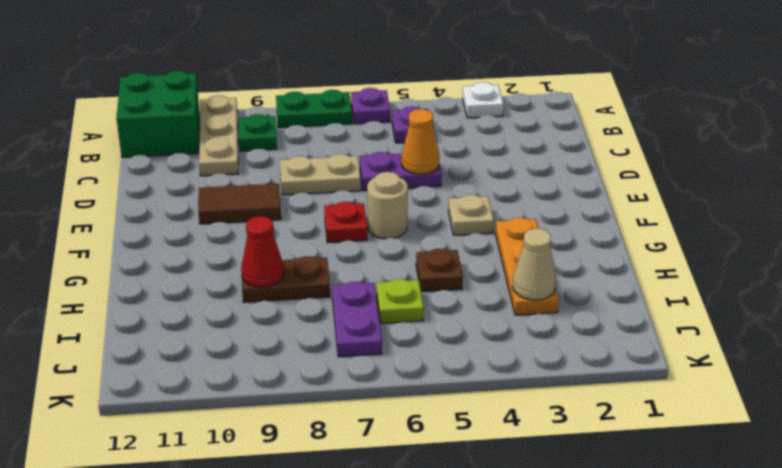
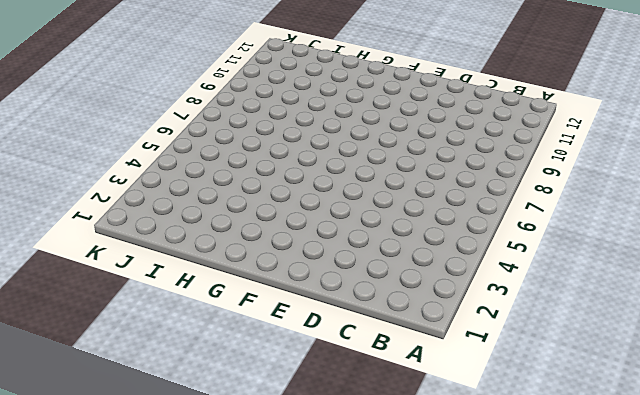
none -> white plate A3 level 1
none -> purple plate A6 level 1
none -> green plate A7:A8 level 1

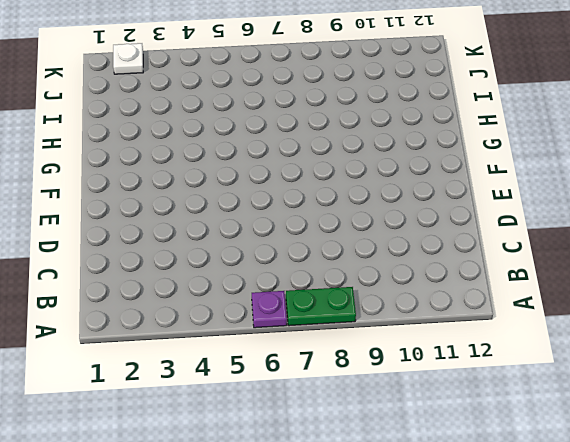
white plate K2 level 1 -> white plate A3 level 1
none -> tan plate A10:C10 level 1
none -> green brick A11:B12 level 1
none -> purple plate B5 level 1

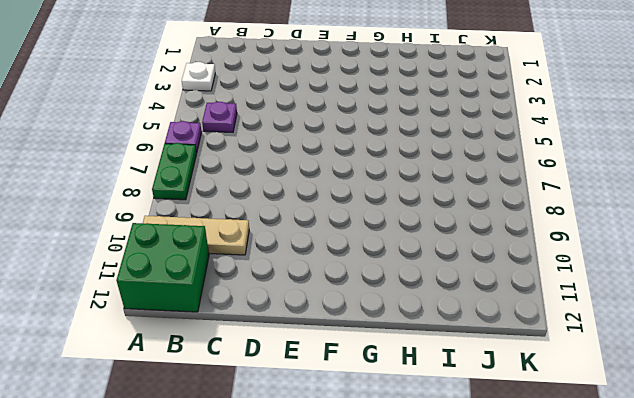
none -> green plate B9 level 1
none -> purple plate D5:D6 level 1
none -> tan plate D7:D8 level 1

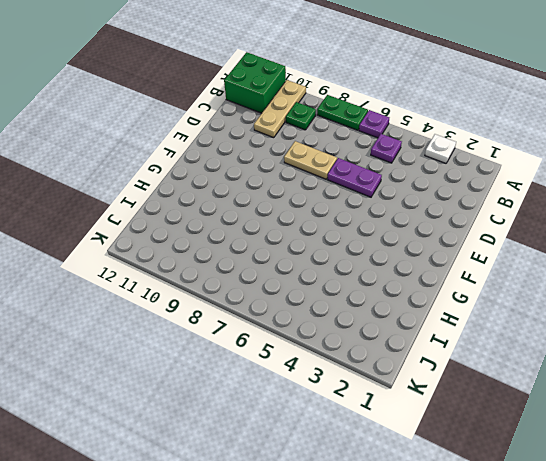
none -> brown tile E9:E10 level 1
none -> tan plate F4 level 1
none -> tan round brick F6 level 1

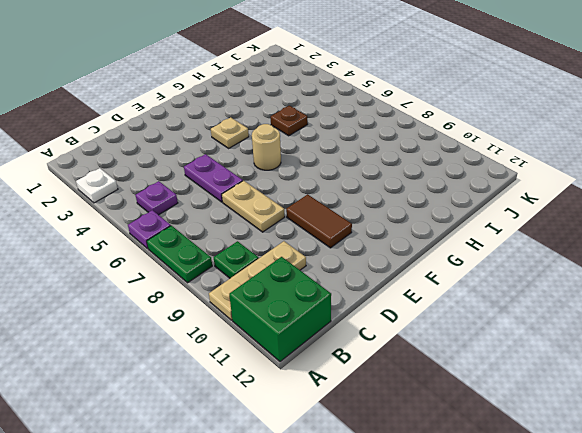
none -> red plate F7 level 1
none -> orange plate G3:I3 level 1
none -> brown plate H8:H9 level 1

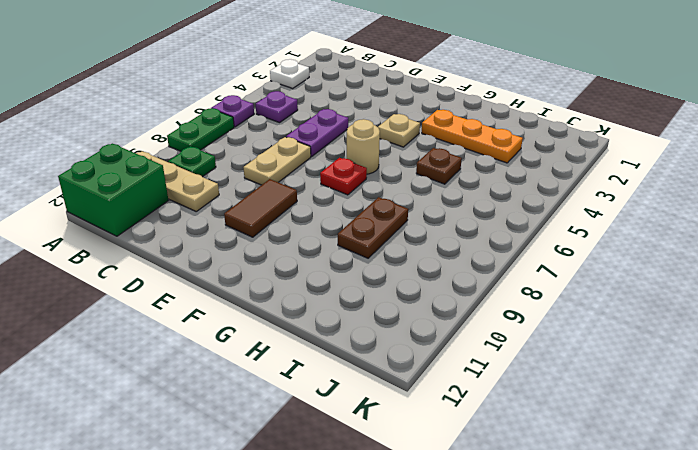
none -> lime plate I6 level 1
none -> purple plate I7:J7 level 1
none -> orange cone D5 level 2

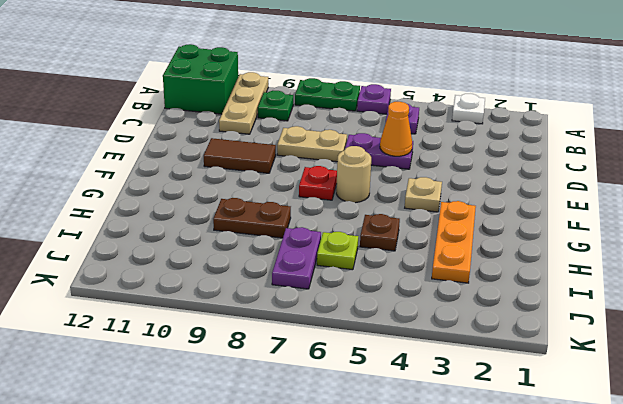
none -> red cone H9 level 2
none -> tan cone I3 level 2

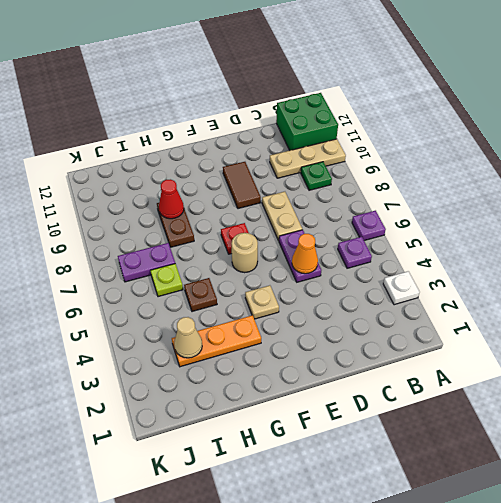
none -> green plate A7:A8 level 1

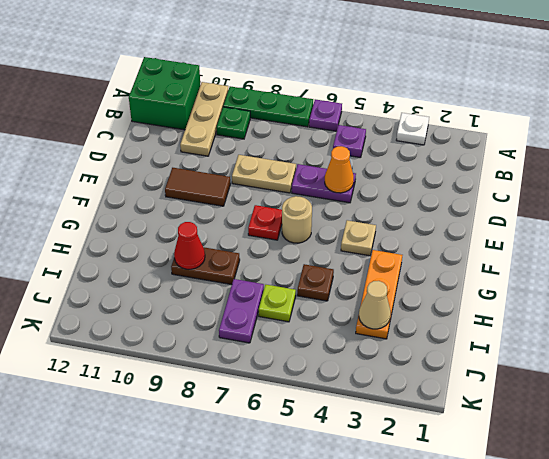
green plate A7:A9 level 1 -> green plate A7:A8 level 1

